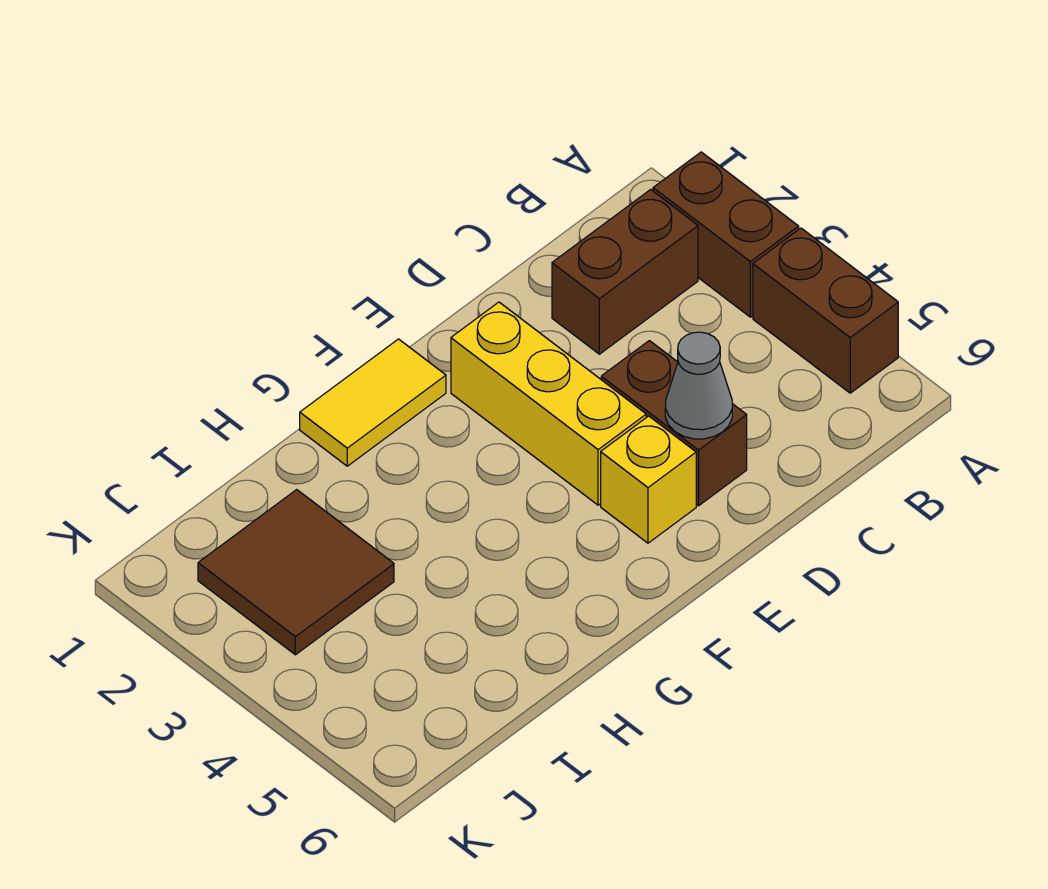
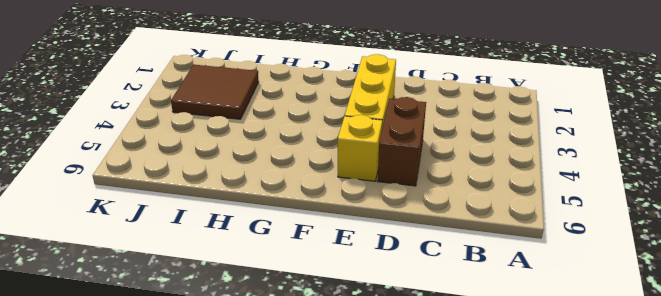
none -> brown brick A2:A3 level 1
none -> brown brick A4:A5 level 1

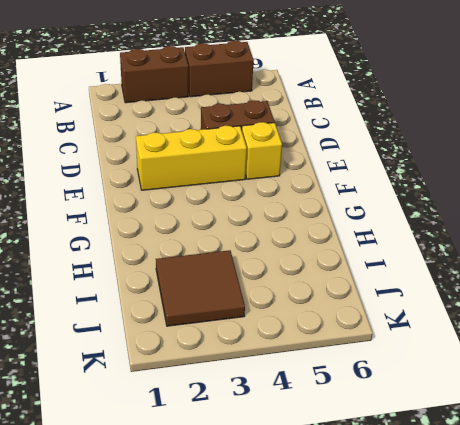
none -> brown brick B2:C2 level 1
none -> yellow tile F1:G1 level 1

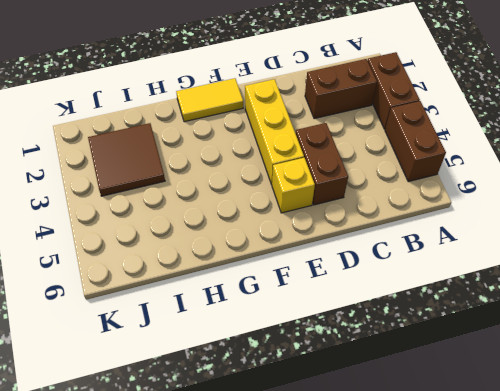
none -> grey cone D5 level 2

